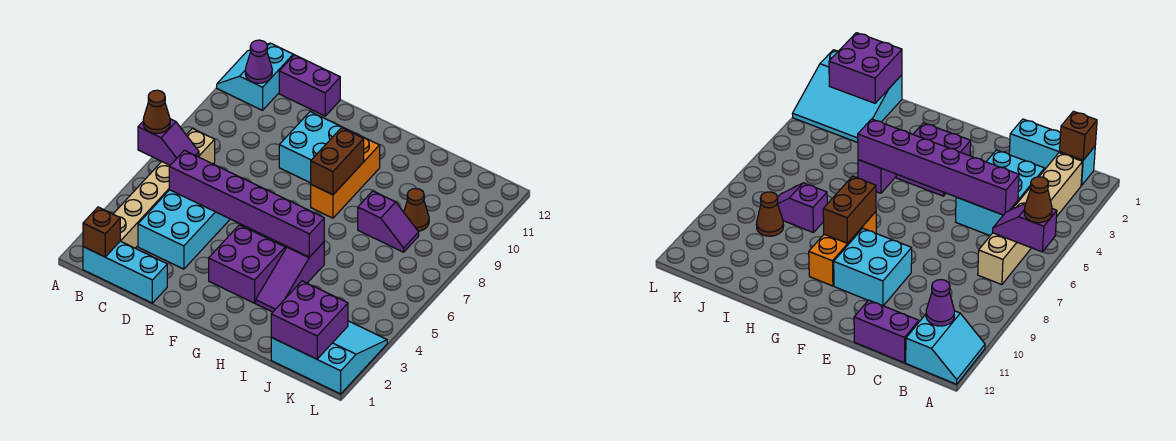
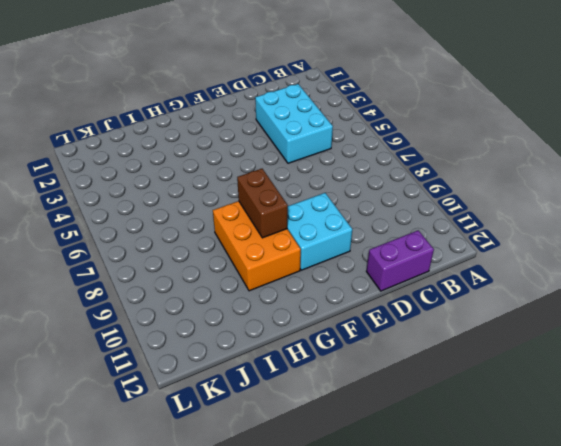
orange brick G8:H10 level 1 -> orange brick G8:G10 level 1
none -> cyan slope A11:B12 level 1 top B
none -> cyan brick B1:D1 level 1
none -> tan brick B2:B7 level 1

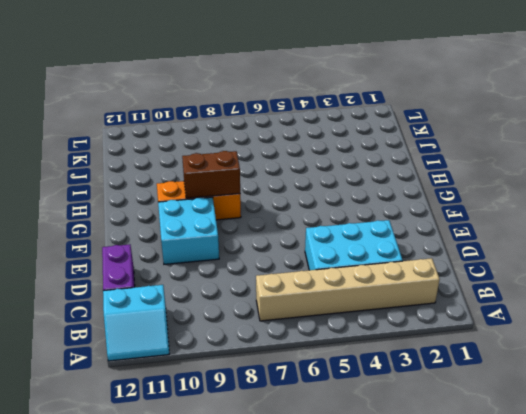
none -> cyan brick B1:D1 level 1
none -> purple brick F3:G4 level 1
none -> purple slope H3:H5 level 1 top 5

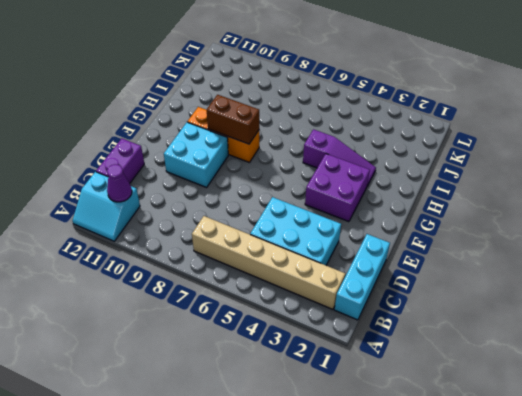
none -> purple slope I8:J8 level 1 top I
none -> cyan slope J1:L3 level 1 top 1
none -> brown cone J9 level 1

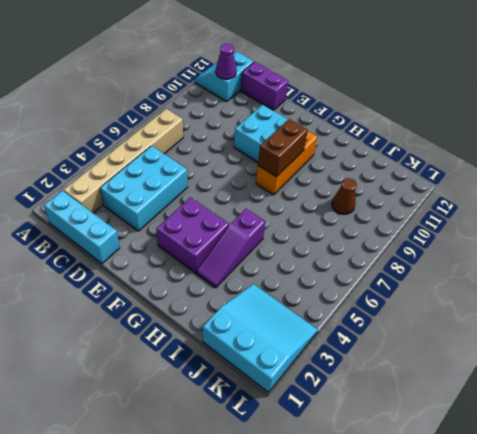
none -> purple slope I8:J8 level 1 top I
none -> purple slope A6:B6 level 2 top A
none -> brown brick B1 level 2

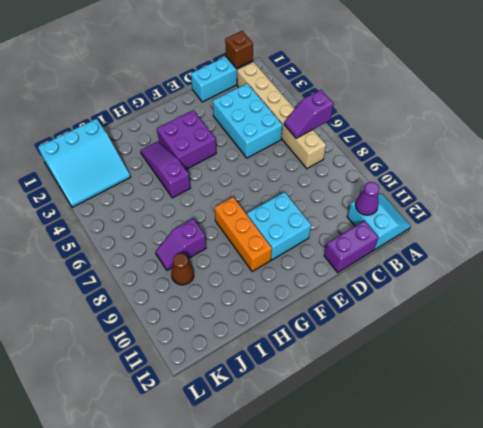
none -> purple brick C5:H5 level 2
none -> brown brick G8:G9 level 2
none -> purple brick J1:K2 level 2

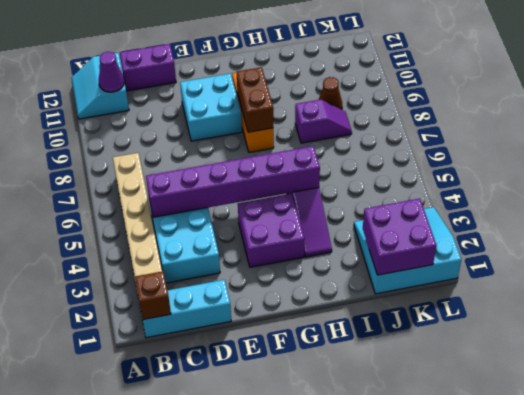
none -> purple slope A6:B6 level 2 top A
none -> brown cone A6 level 3

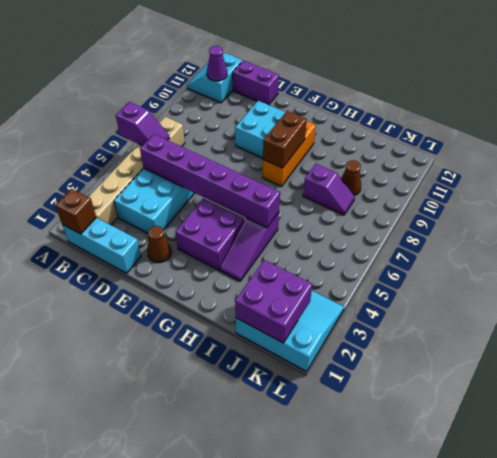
brown cone E2 level 1 -> brown cone A6 level 3

